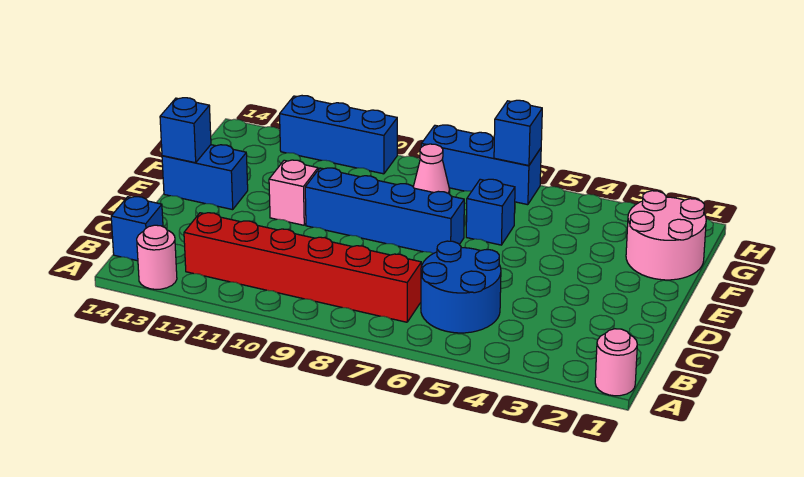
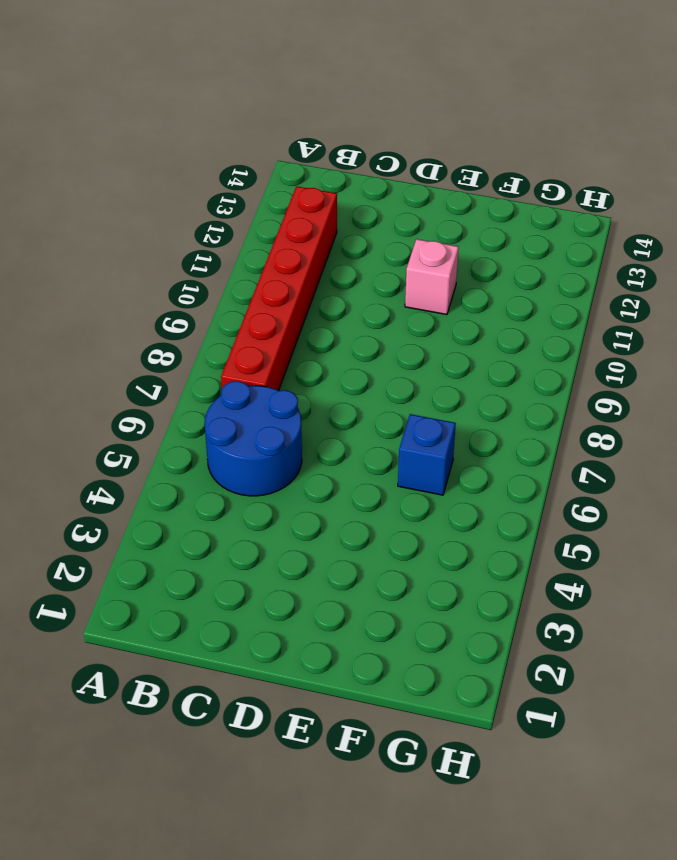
none -> pink round brick A1 level 1
none -> pink round brick A13 level 1
none -> blue brick B14 level 1

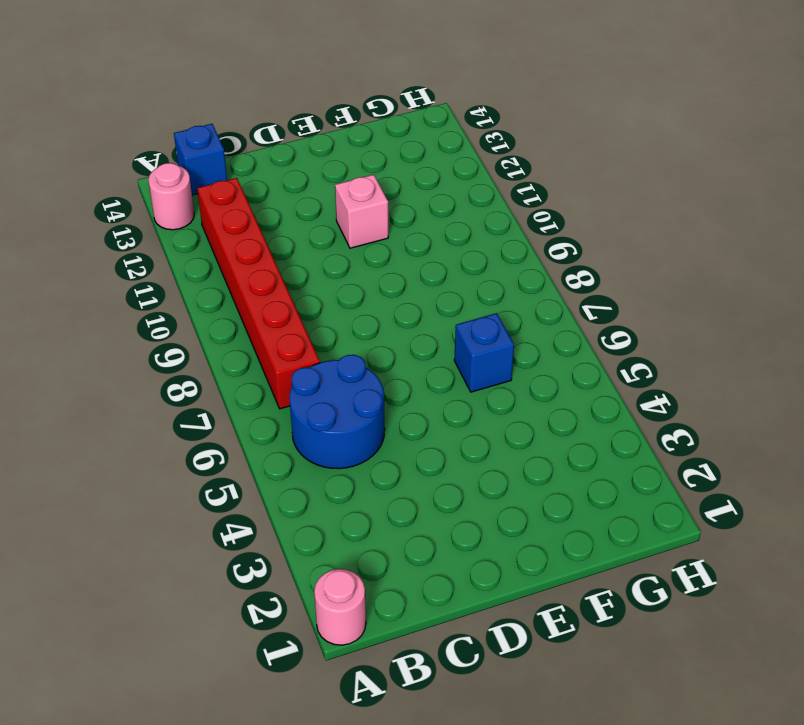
none -> blue brick E7:E10 level 1
none -> blue brick E13:E14 level 1
none -> pink round brick F1:G2 level 1

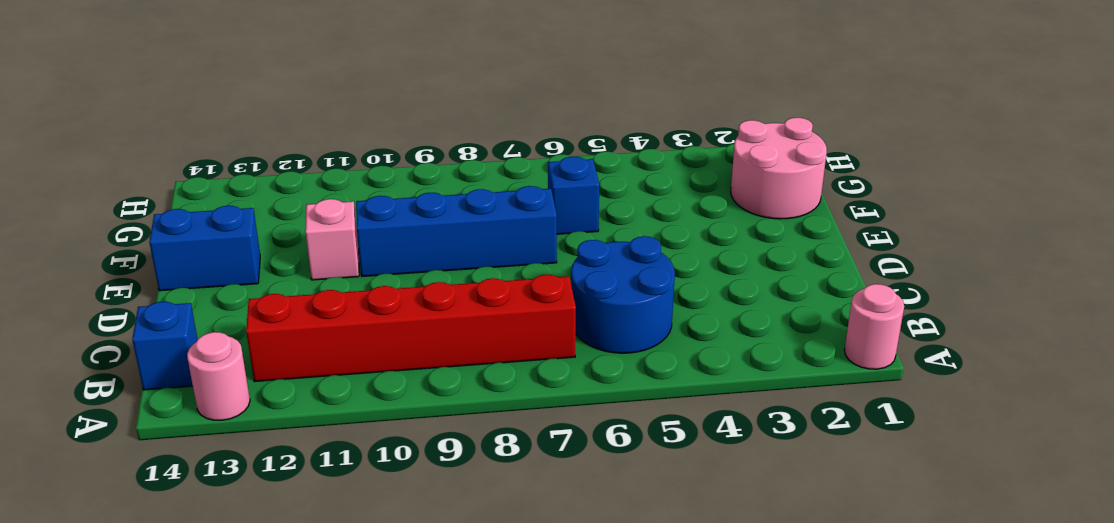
none -> pink cone G8 level 1
none -> blue brick H6:H8 level 1
none -> blue brick H10:H12 level 1

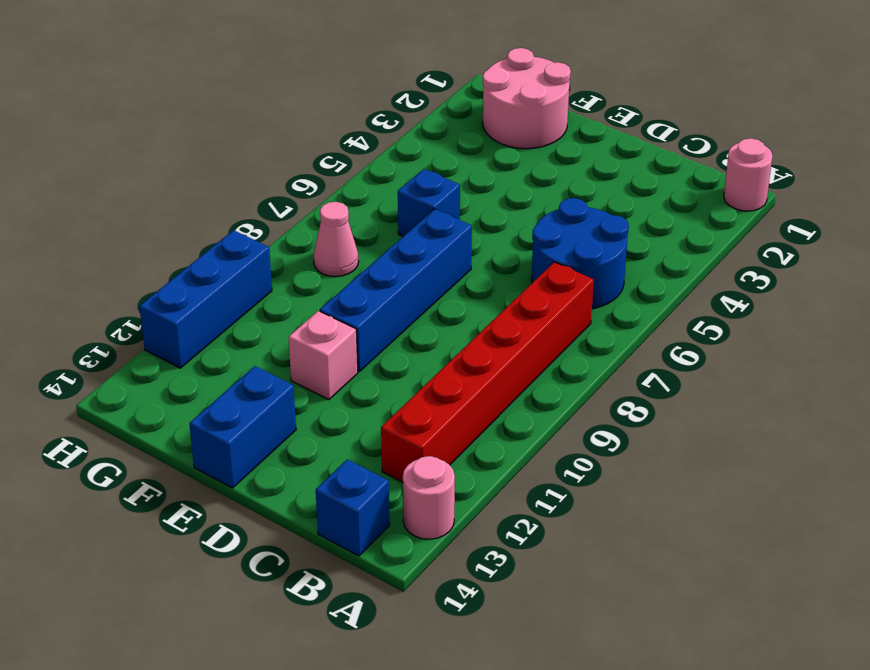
none -> blue brick H6:H8 level 1
none -> blue brick E14 level 2
none -> blue brick H6 level 2

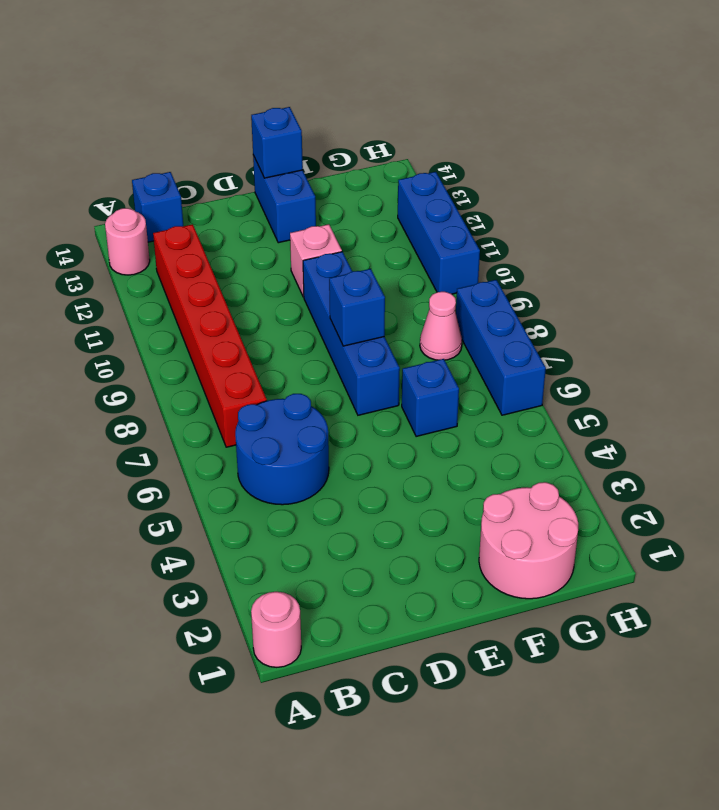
blue brick E8 level 2 -> blue brick H6 level 2

